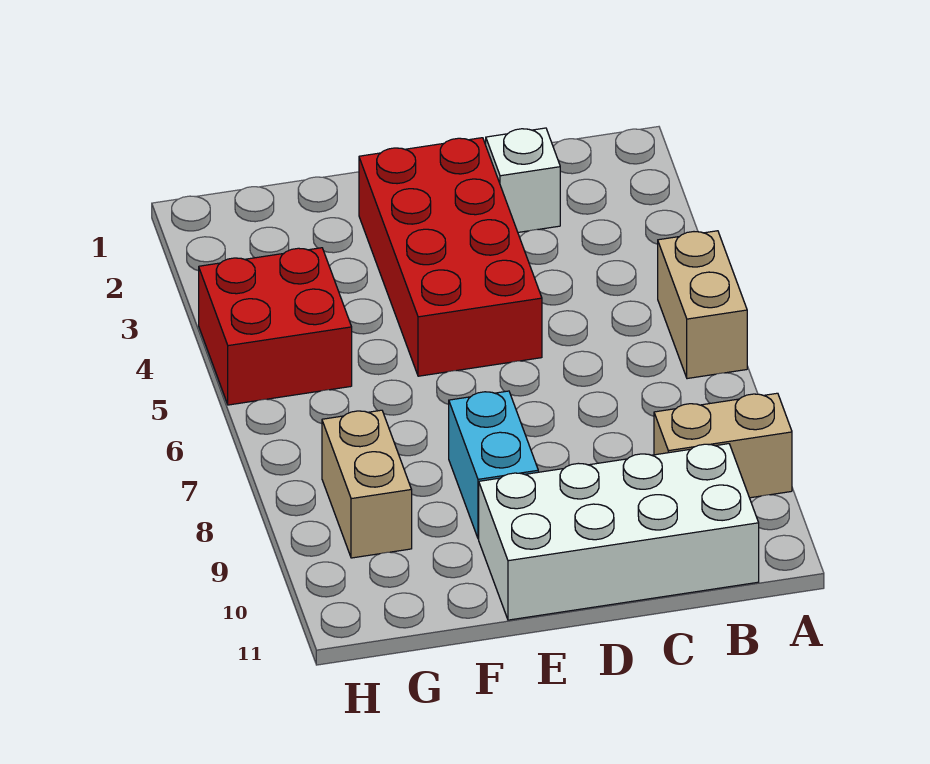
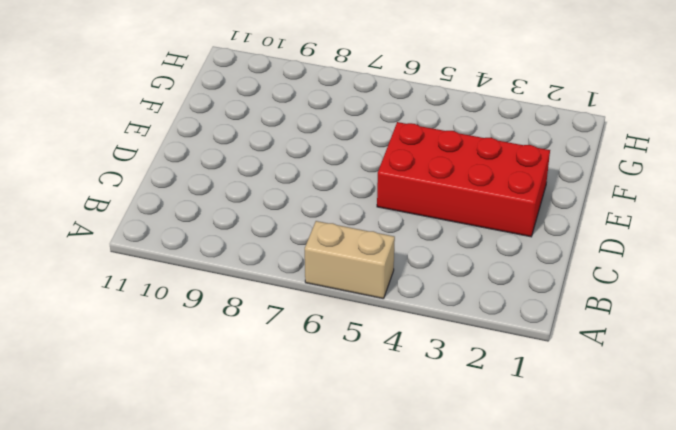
none -> tan brick A9:B9 level 1
none -> white brick B10:E11 level 1

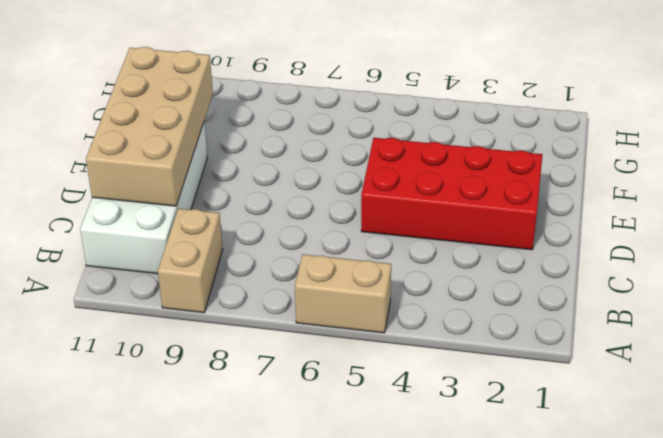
tan brick C10:F11 level 2 -> none
none -> white brick C2 level 1
none -> cyan brick E8:E9 level 1

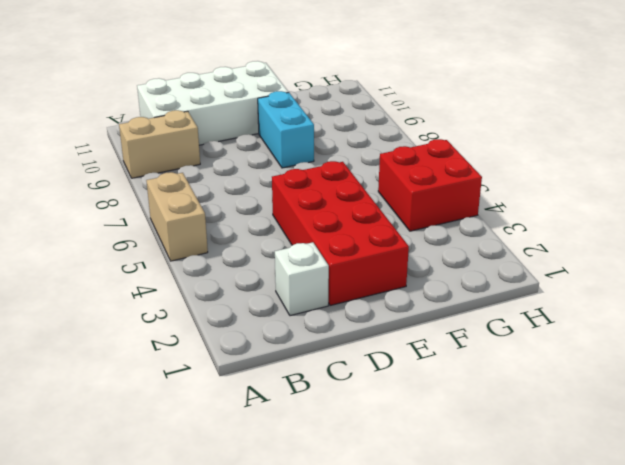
none -> tan brick G8:G9 level 1

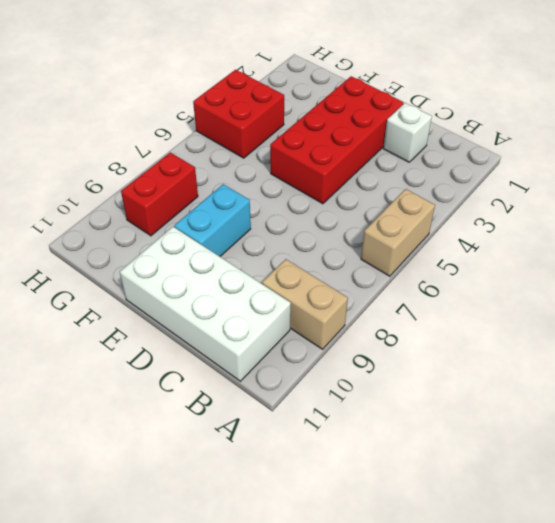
red brick G8:G9 level 1 -> tan brick G8:G9 level 1

